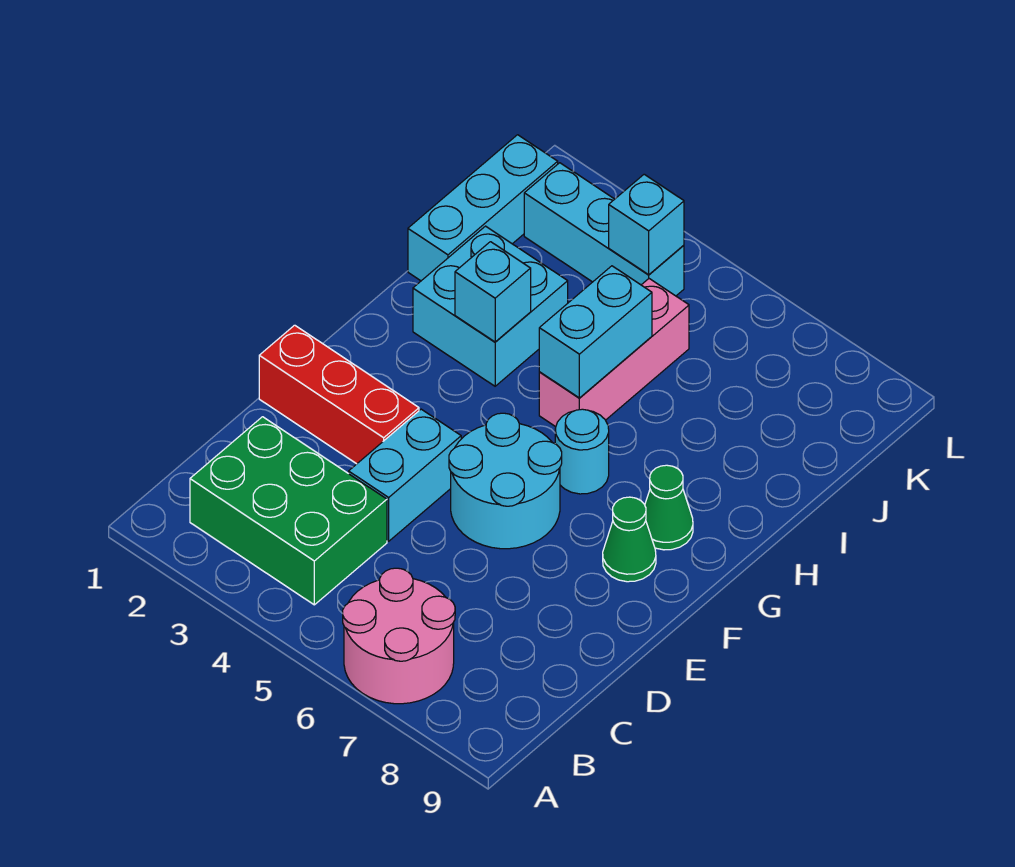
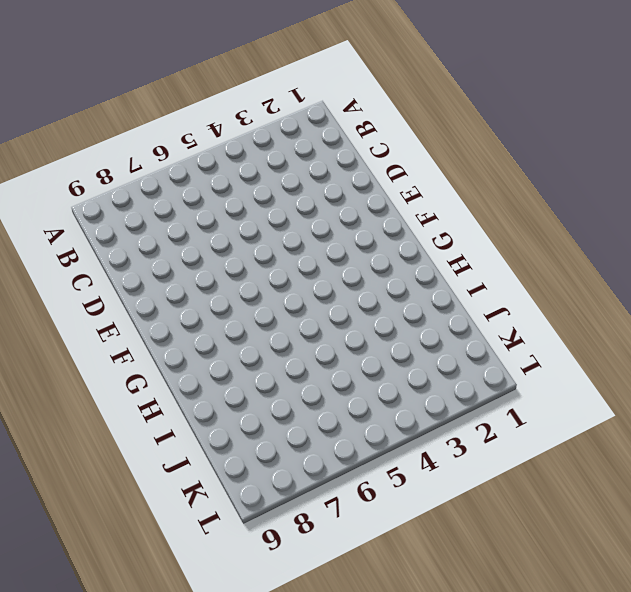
none -> pink round brick A6:B7 level 1
none -> green brick B2:C4 level 1
none -> cyan brick D4:E4 level 1

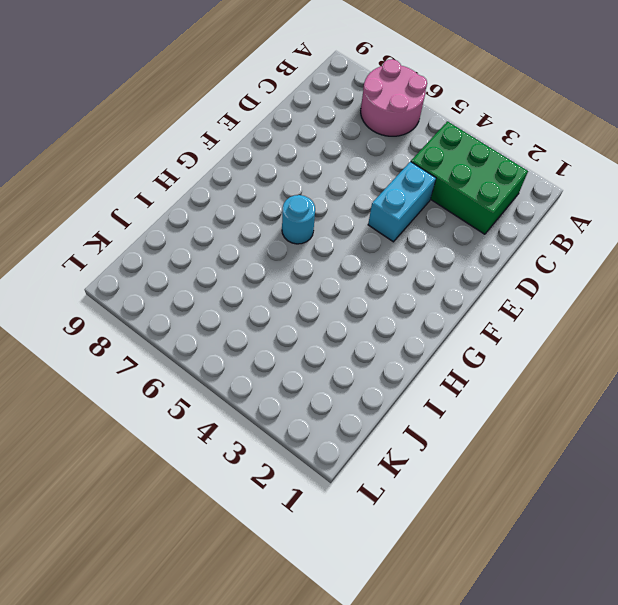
none -> red brick E1:E3 level 1
none -> cyan round brick E5:F6 level 1
none -> green cone F8 level 1

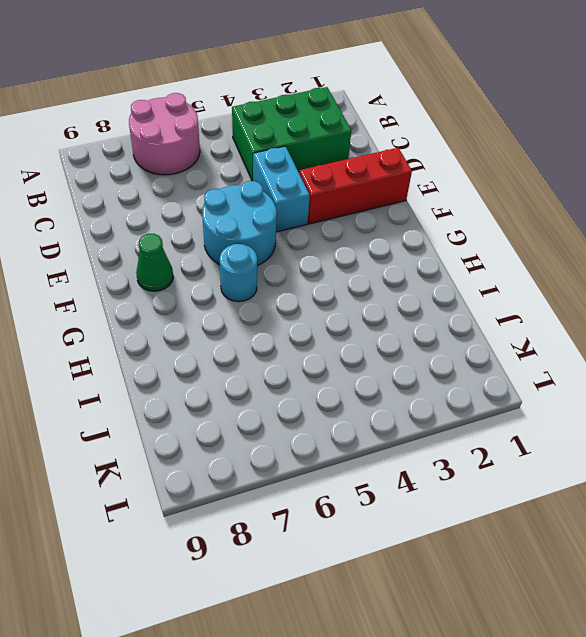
none -> green cone G8 level 1
none -> cyan brick H2:I3 level 1
none -> pink brick H5:J5 level 1

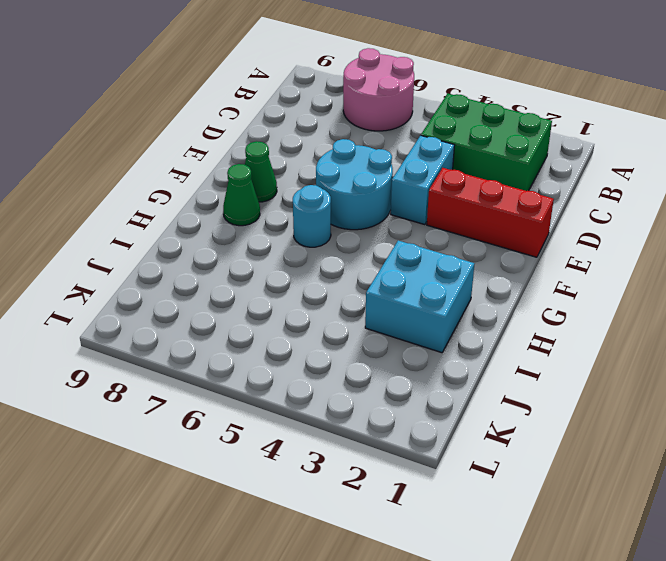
none -> pink brick H5:J5 level 1
none -> cyan brick I1:K1 level 1
none -> cyan brick K2:K4 level 1

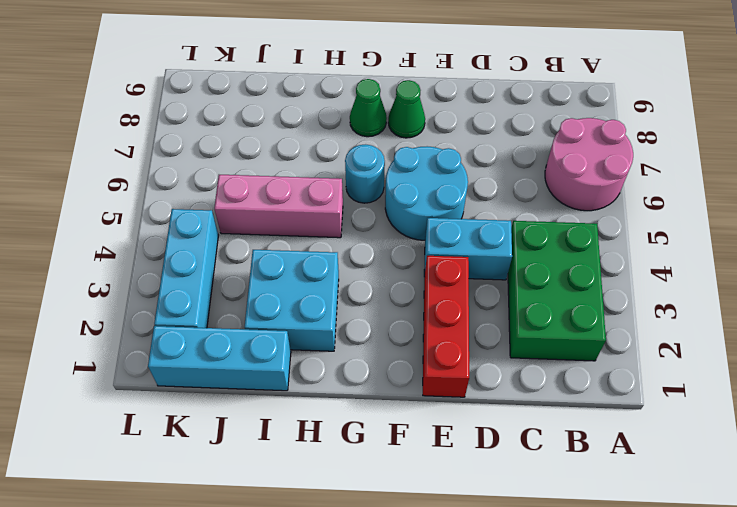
none -> cyan brick H3 level 2
none -> cyan brick H5:I5 level 2
none -> cyan brick K4 level 2

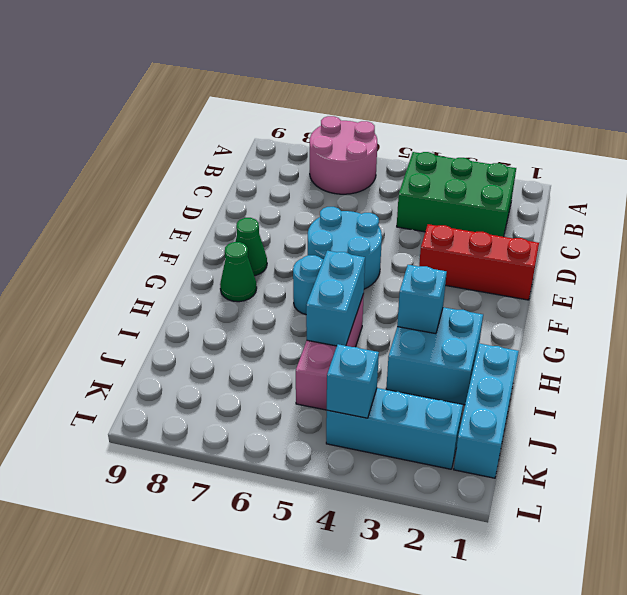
none -> cyan brick D4:E4 level 1

